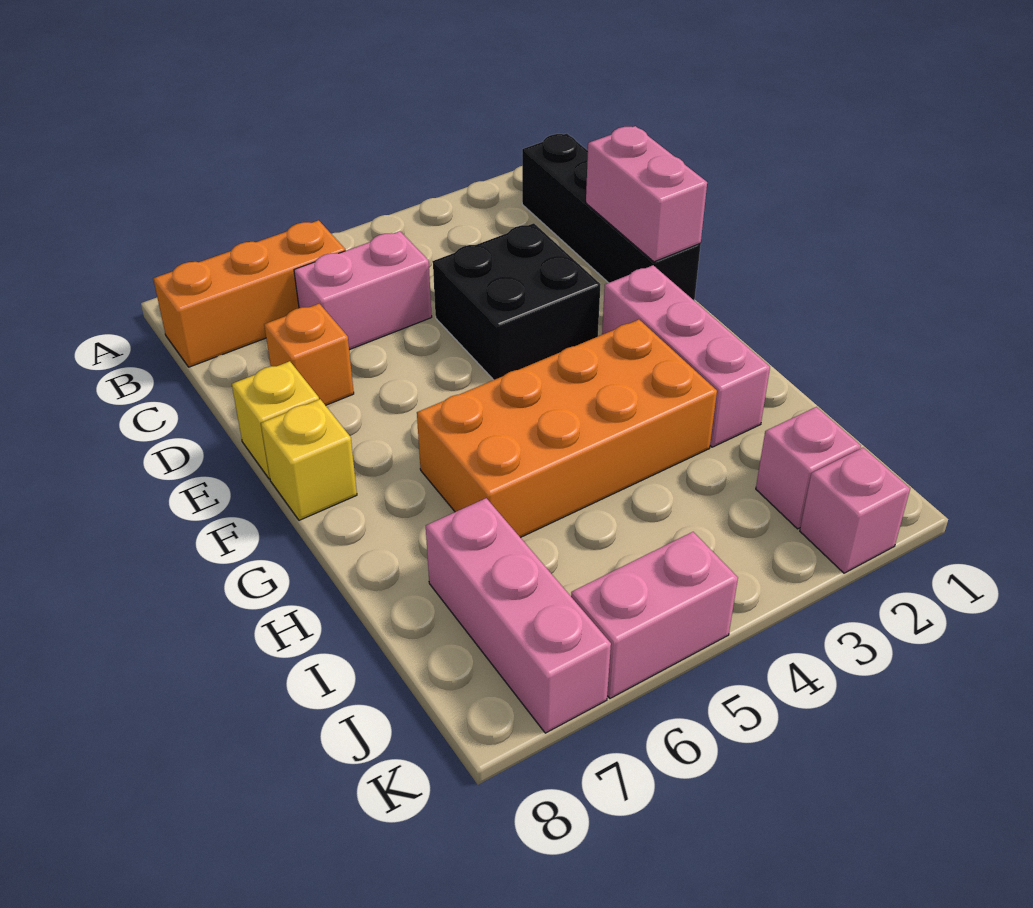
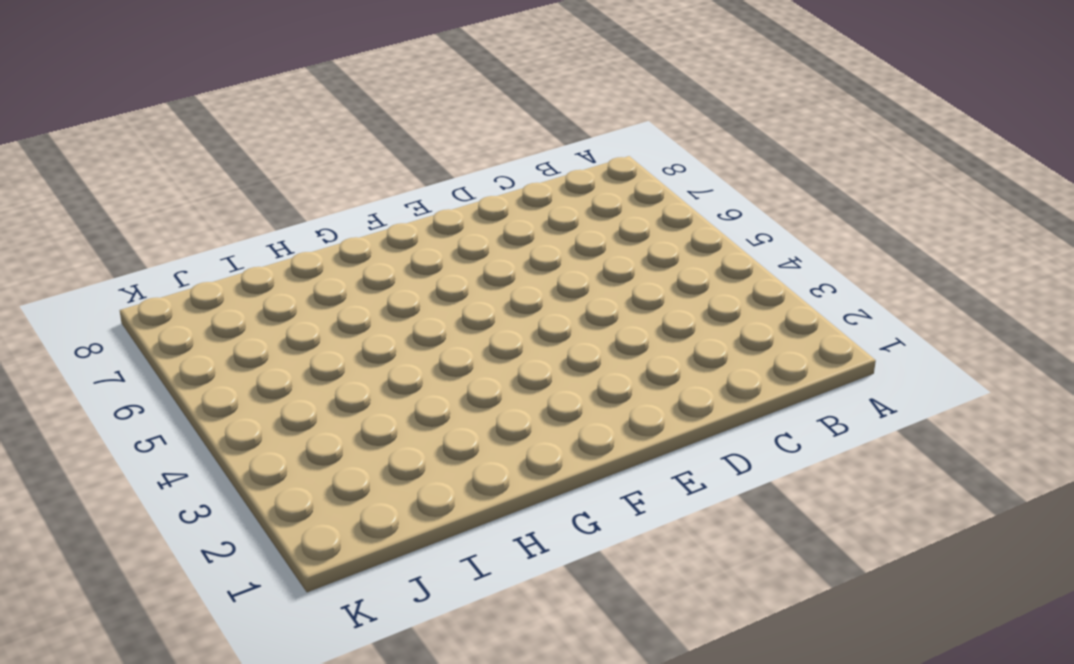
none -> black brick B1:E1 level 1
none -> orange brick B6:B8 level 1
none -> pink brick C5:C6 level 1

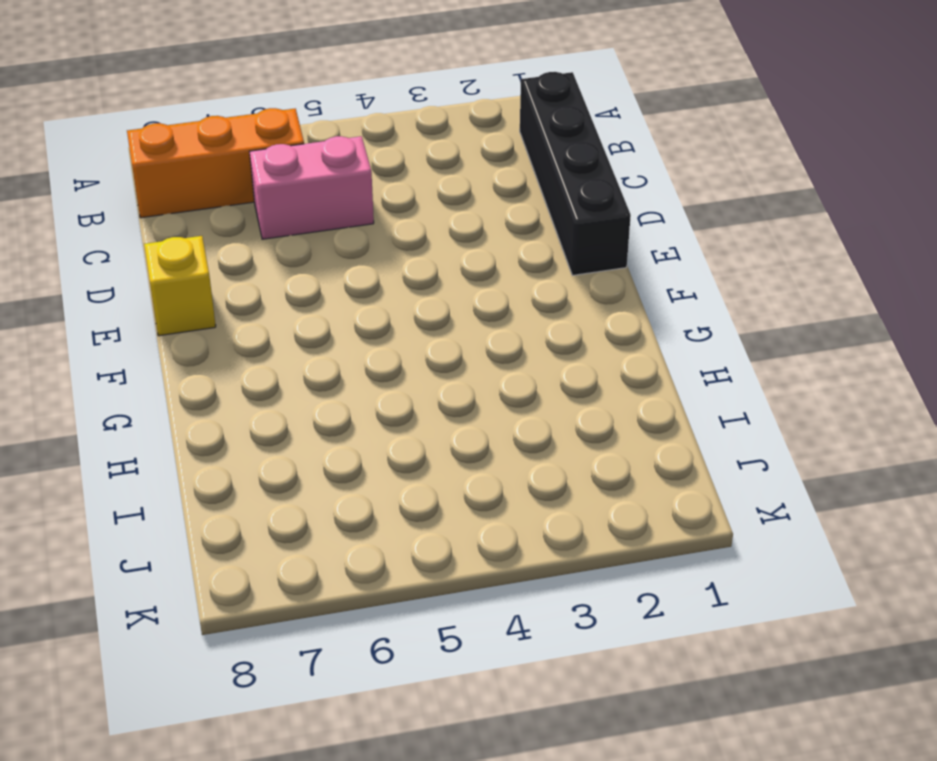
none -> black brick D3:E4 level 1
none -> orange brick D7 level 1
none -> pink brick F2:H2 level 1

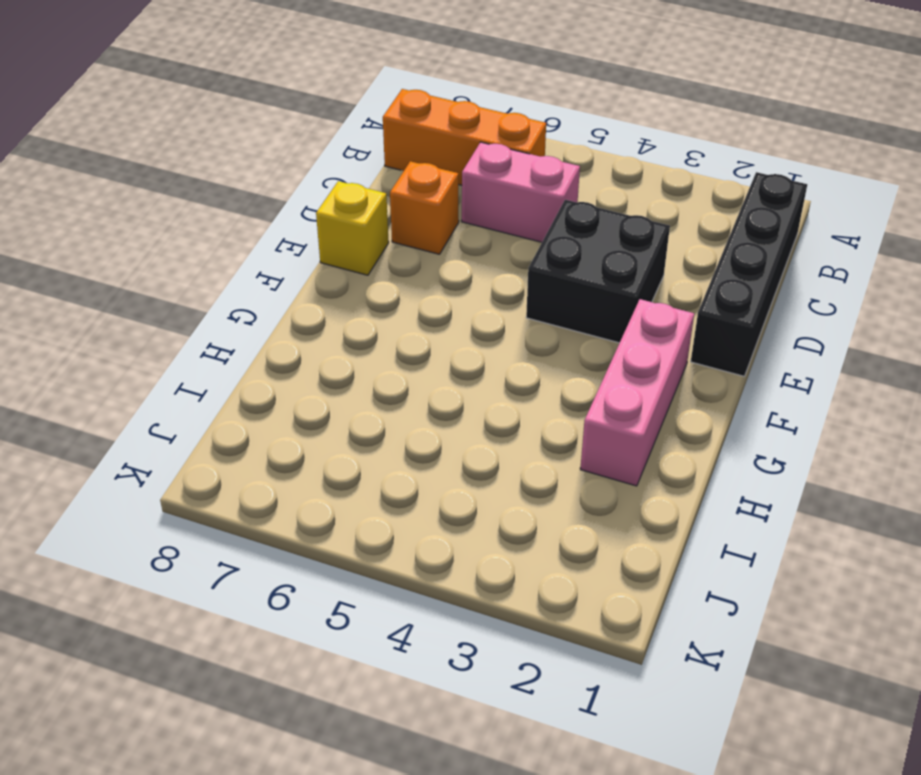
none -> yellow brick F8 level 1
none -> orange brick G3:H6 level 1
none -> pink brick I7:K7 level 1

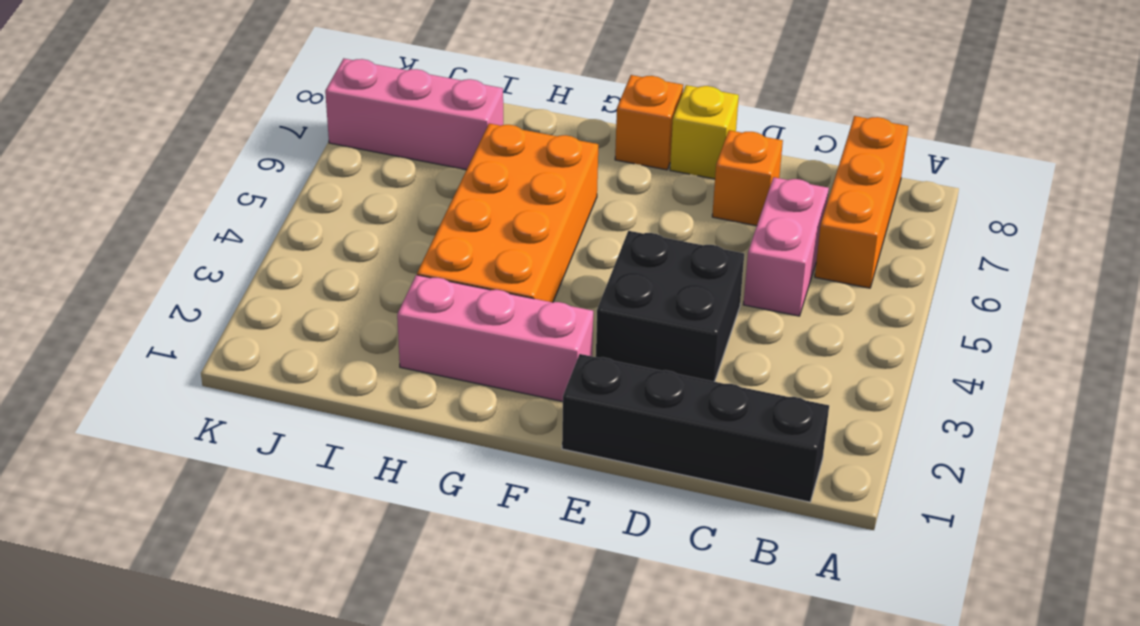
orange brick F8 level 1 -> yellow brick F8 level 1
none -> pink brick J2 level 1
none -> pink brick K2 level 1
none -> pink brick K5:K6 level 1

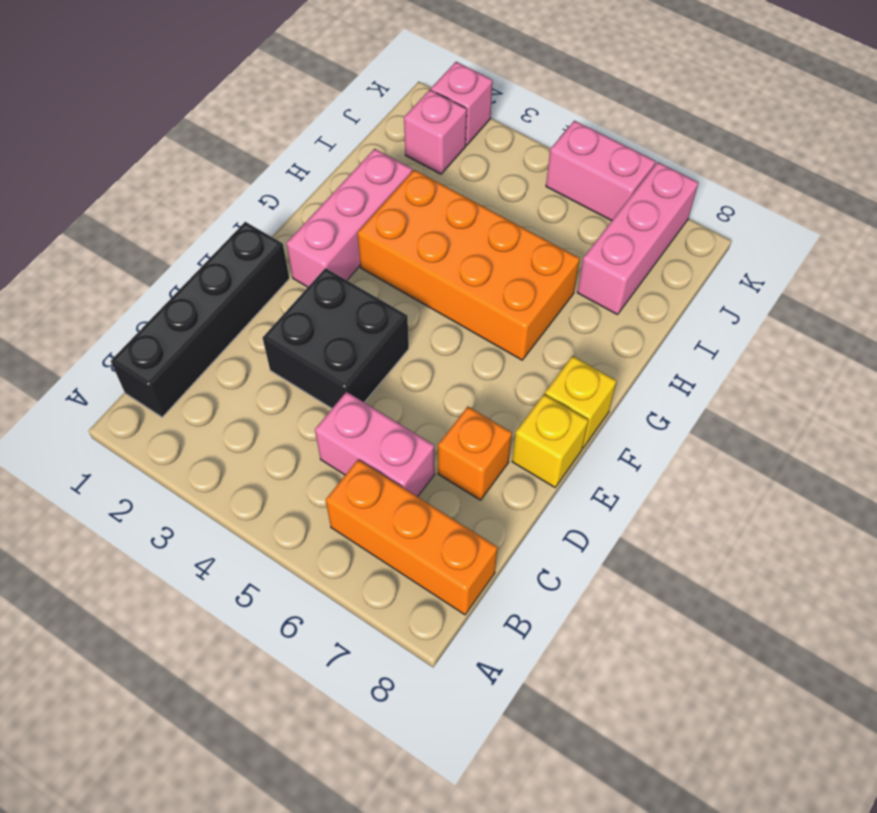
none -> pink brick D1:E1 level 2

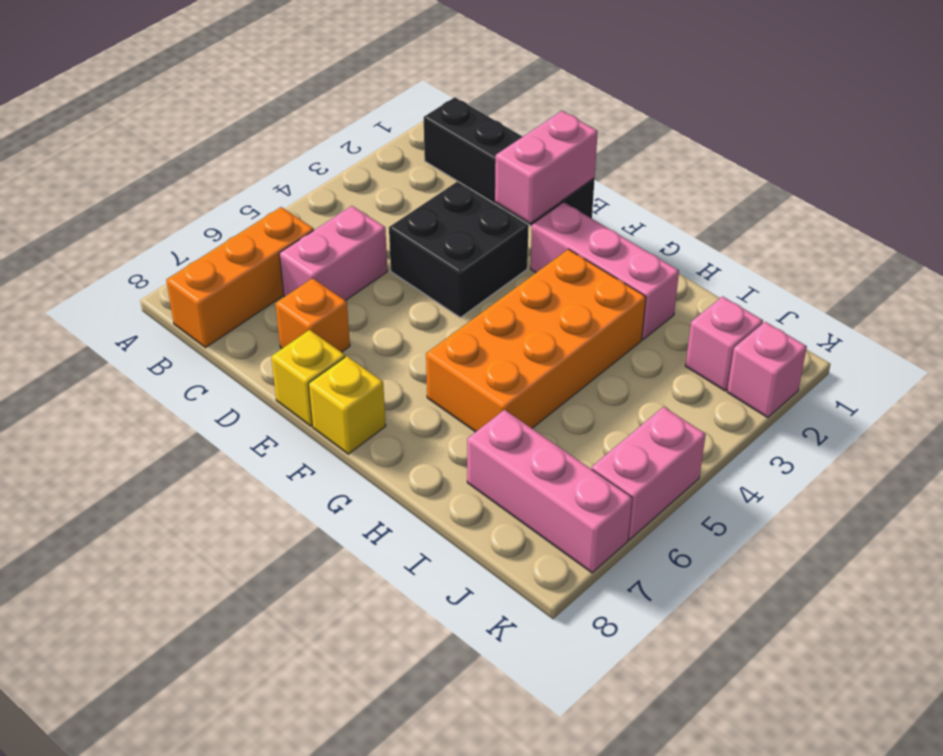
pink brick E1:E2 level 2 -> pink brick D1:E1 level 2

